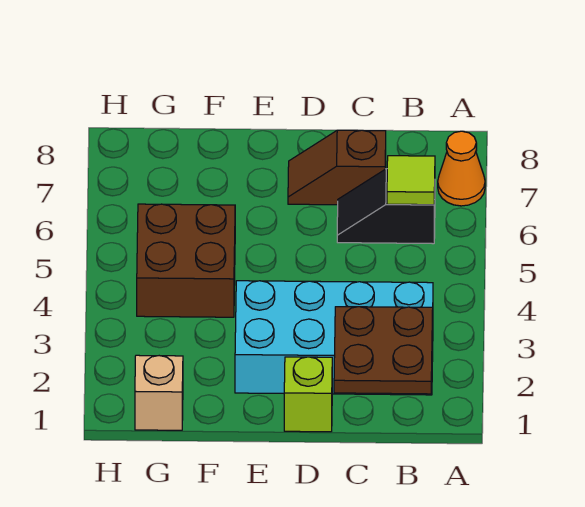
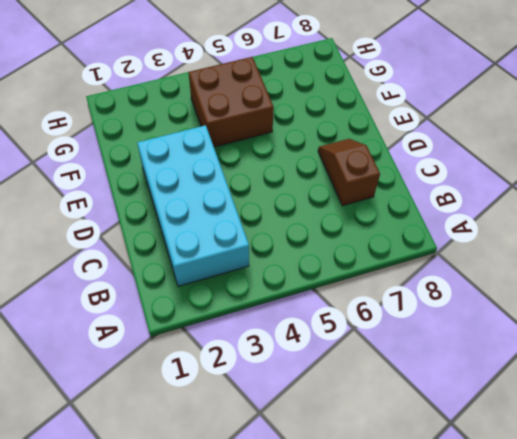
none -> orange cone A7 level 1
none -> black slope B6:C6 level 1 top B

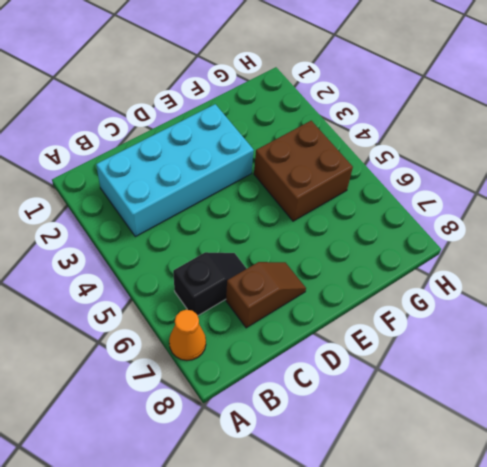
none -> lime brick D1 level 1
none -> tan brick G1 level 1

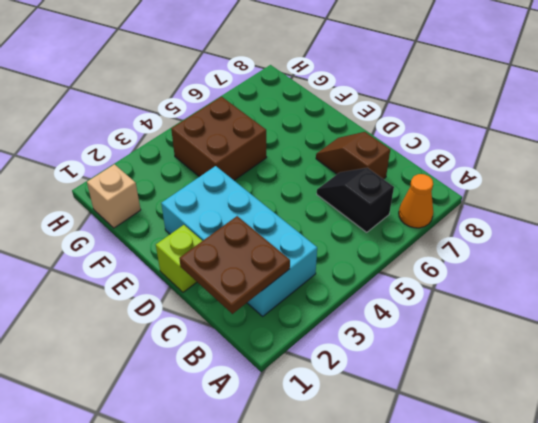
none -> lime tile B6 level 2

